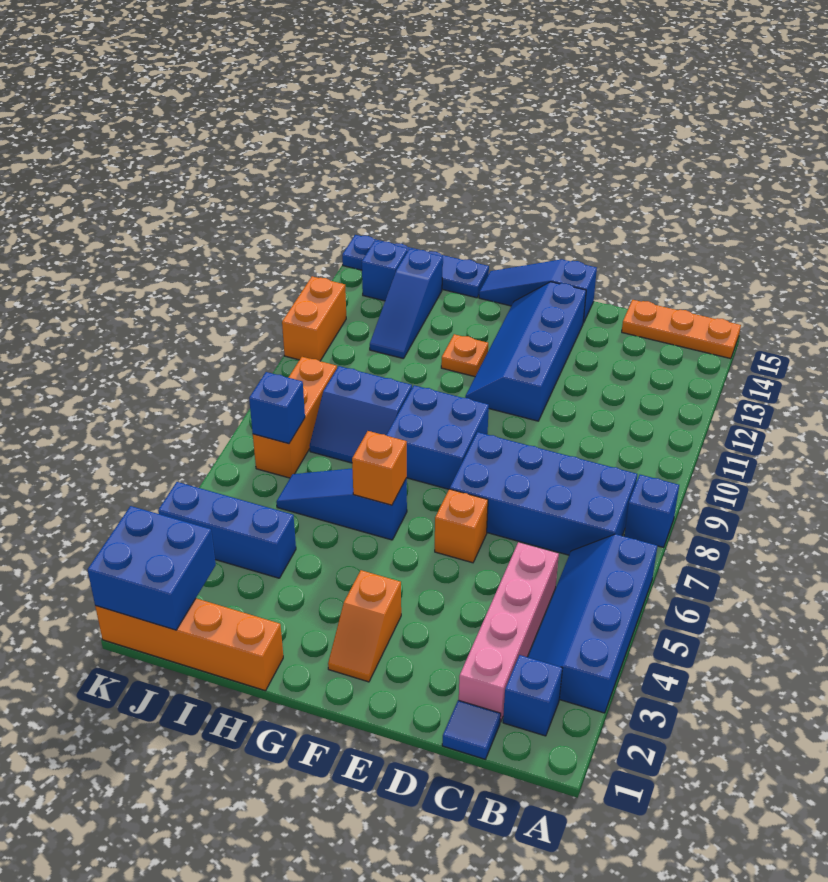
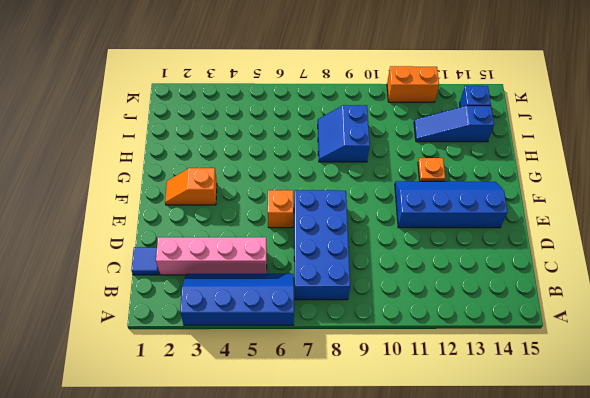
none -> blue brick A8 level 1
none -> orange plate A15:C15 level 1
none -> blue brick B2 level 1

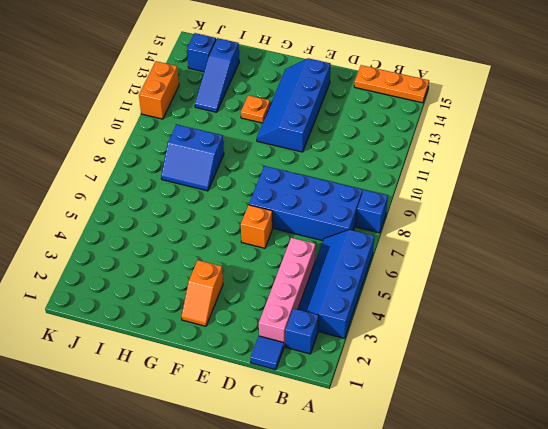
none -> blue slope E15:G15 level 1 top E
none -> blue brick F8:G9 level 1
none -> blue slope G6:I6 level 1 top G

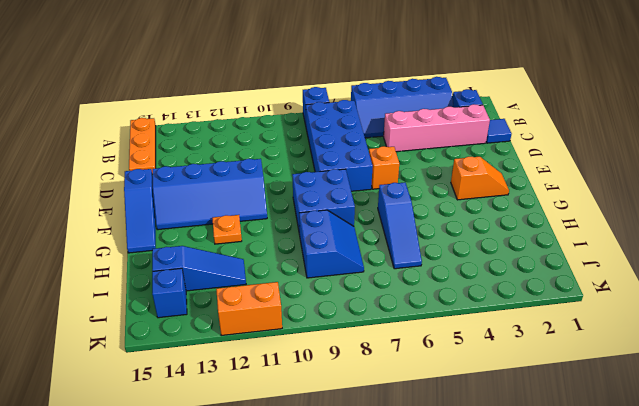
none -> orange brick H1:K1 level 1
none -> blue plate H15:K15 level 1
none -> blue brick I4:K4 level 1

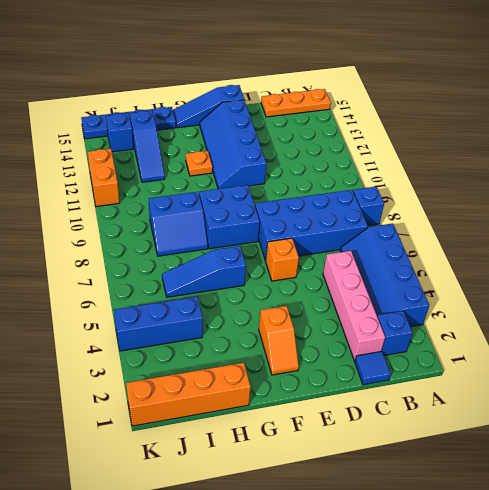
none -> orange brick J7:J9 level 1
none -> orange brick G6 level 2
none -> blue brick J1:K2 level 2

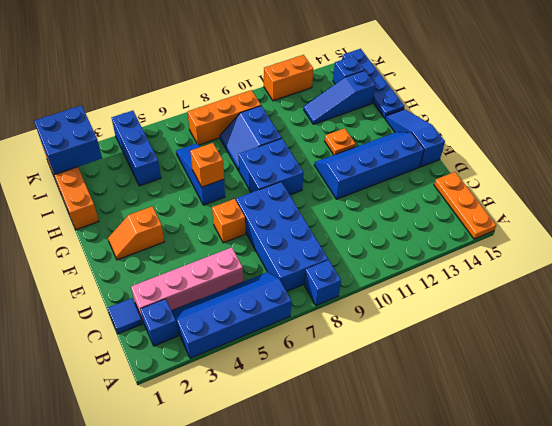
none -> blue brick J7 level 2

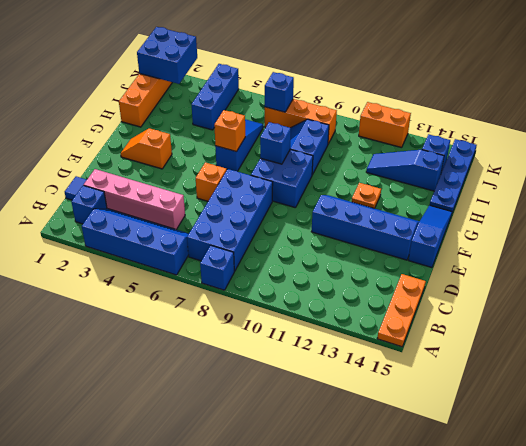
blue brick G8 level 2 -> none

